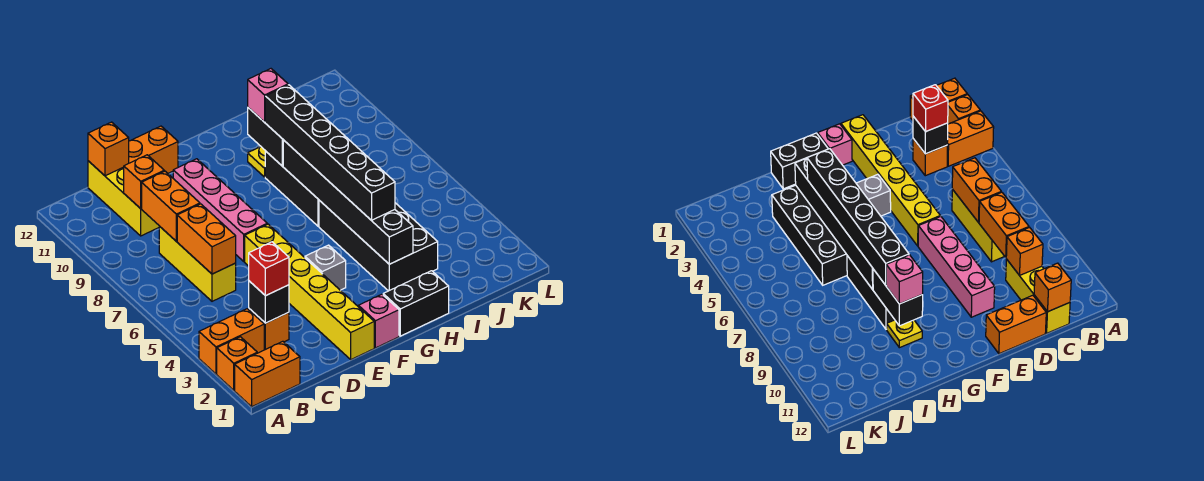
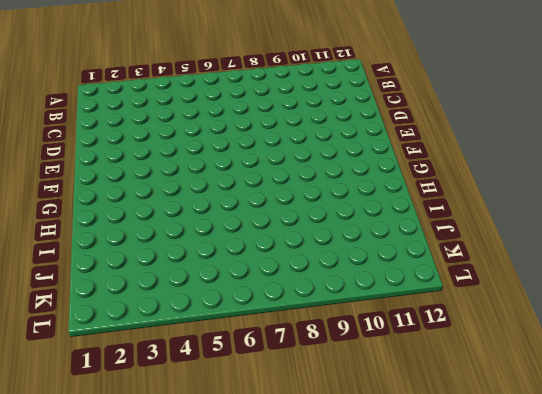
none -> orange brick A1:B1 level 1
none -> orange brick A2 level 1
none -> orange brick A3:B3 level 1

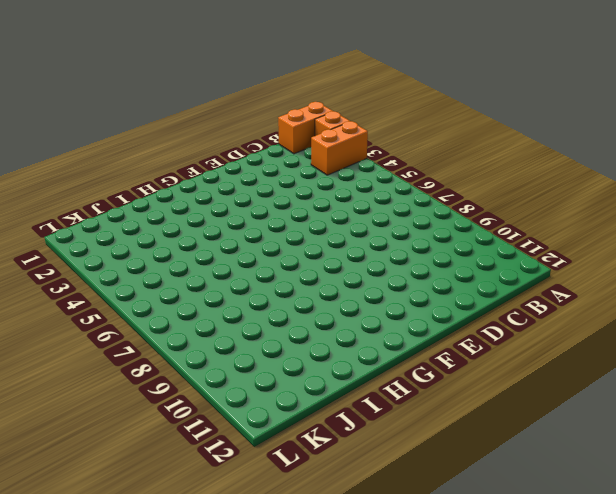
none -> orange brick C3 level 1
none -> yellow brick C6:C8 level 1
none -> yellow brick C10:C12 level 1

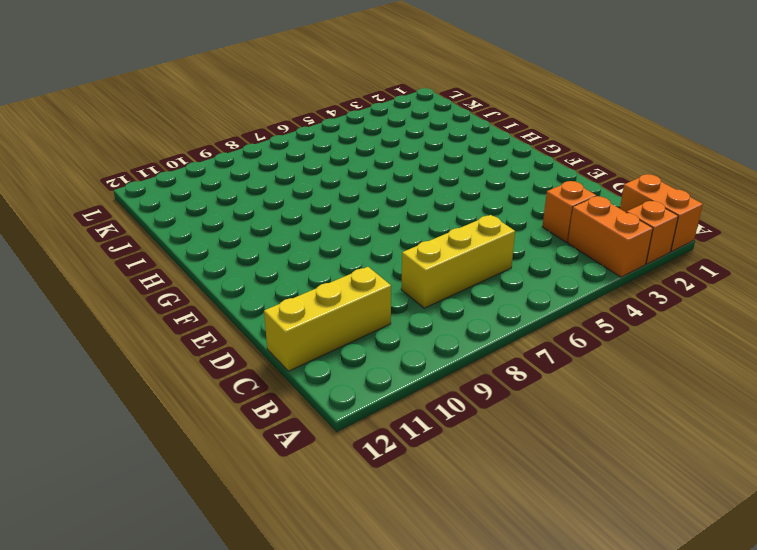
none -> orange brick D12:E12 level 1
none -> yellow brick E1:E6 level 1
none -> pink brick E7:E10 level 1

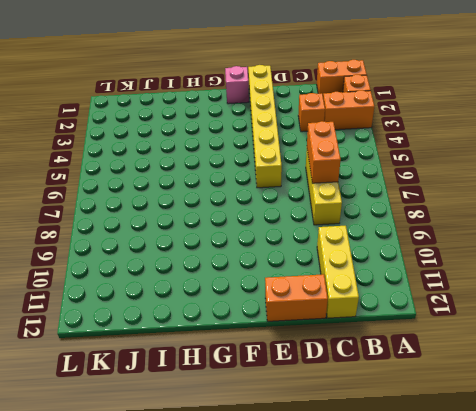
none -> pink brick E7:E10 level 1
none -> grey brick F4 level 1
none -> black brick G1:H1 level 1

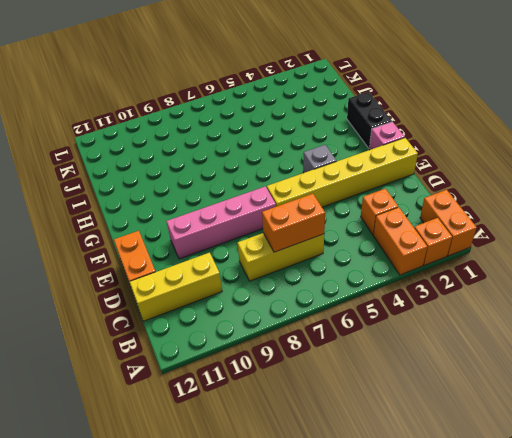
none -> black brick H3:I6 level 1
none -> black brick H7:H9 level 1
none -> yellow plate H10 level 1

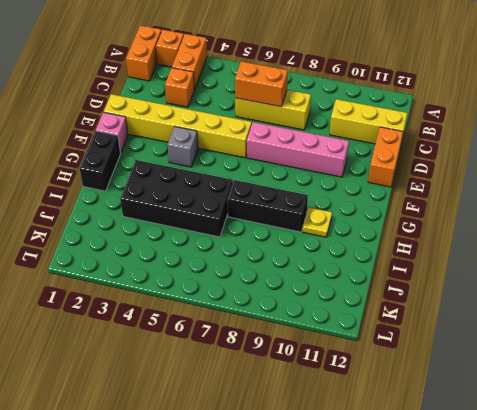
none -> black brick C3 level 2
none -> orange brick C8:C9 level 2
none -> orange brick C10 level 2

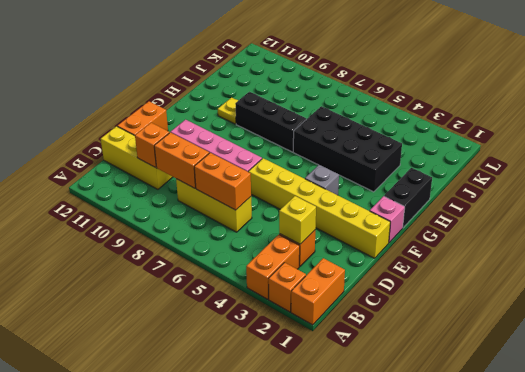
yellow brick C3 level 2 -> black brick C3 level 2
none -> orange brick C12 level 2
none -> black brick H3:H8 level 2
none -> black brick H9:H10 level 2

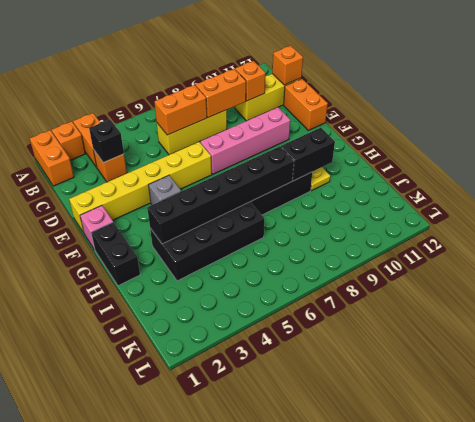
none -> red brick C3 level 3
none -> black brick H4:H9 level 3
none -> pink brick H10 level 3

